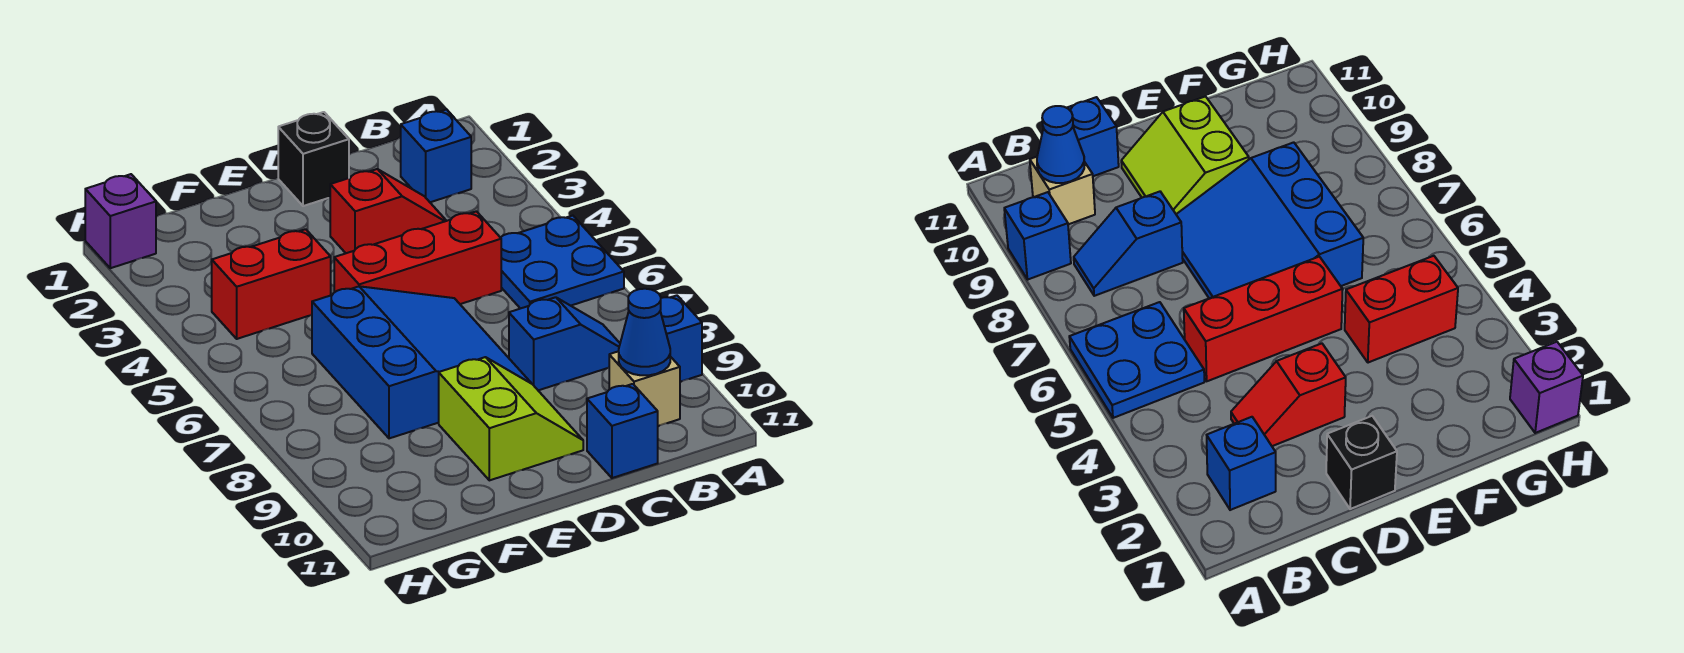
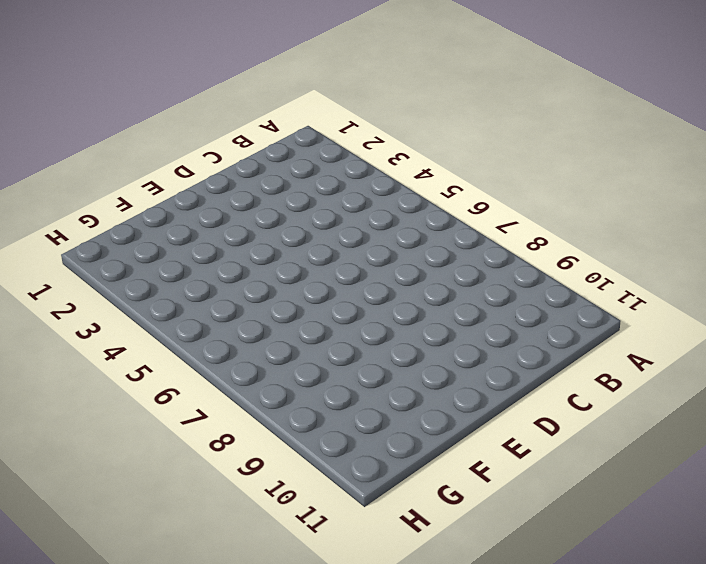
none -> blue plate A5:B6 level 1
none -> blue brick A9 level 1
none -> blue brick B2 level 1

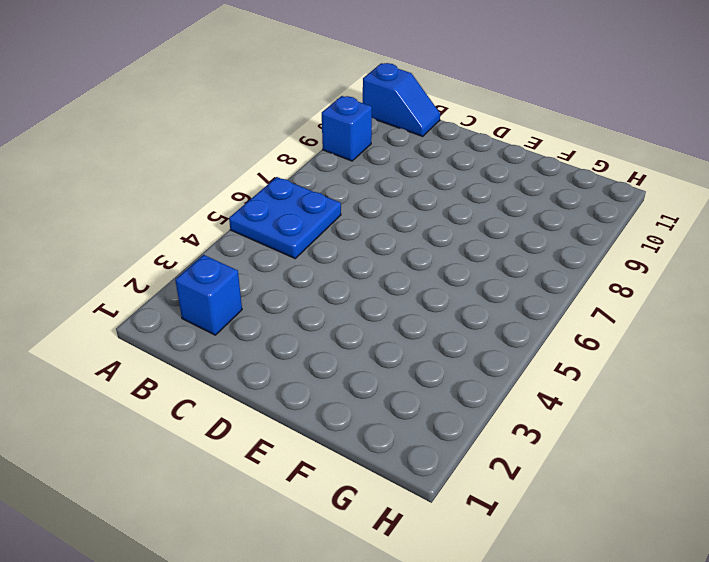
blue slope A11:B11 level 1 top A -> blue slope B8:C8 level 1 top C
none -> tan brick B10 level 1
none -> red slope C3:D3 level 1 top D
none -> red brick C5:E5 level 1

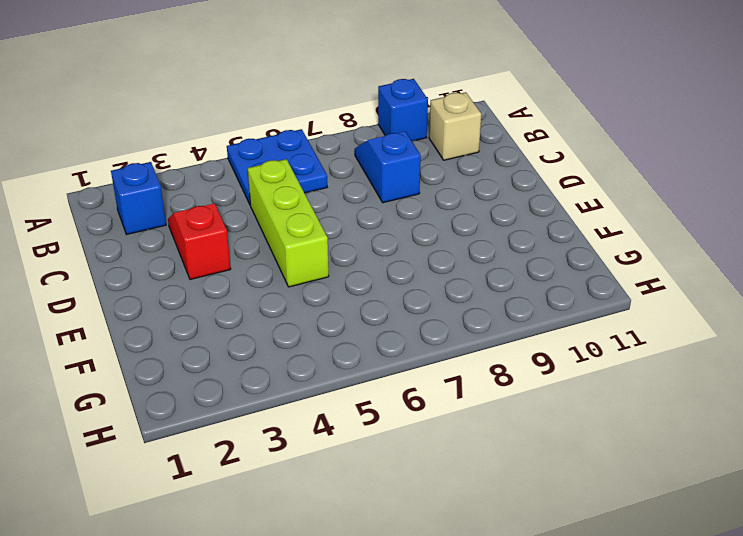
lime brick C5:E5 level 1 -> red brick C5:E5 level 1
none -> blue brick C11 level 1
none -> black brick D1 level 1
none -> blue slope D6:F8 level 1 top F

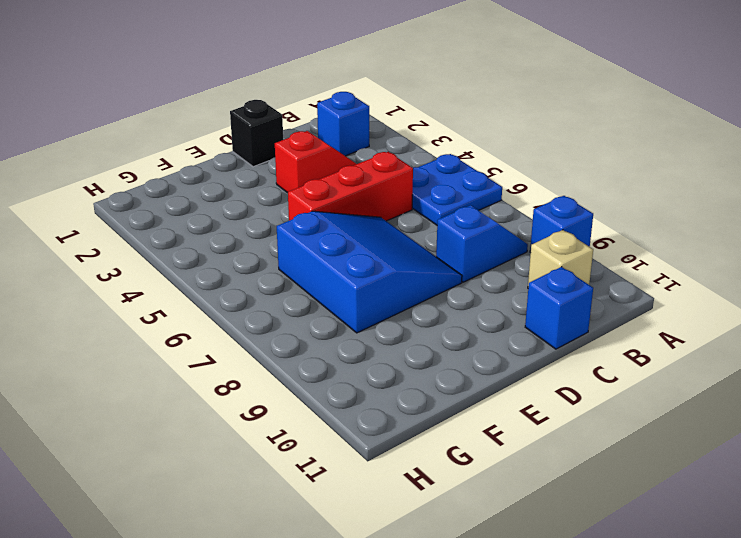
none -> lime slope D9:E10 level 1 top E
none -> red brick F4:G4 level 1
none -> purple brick H1 level 1

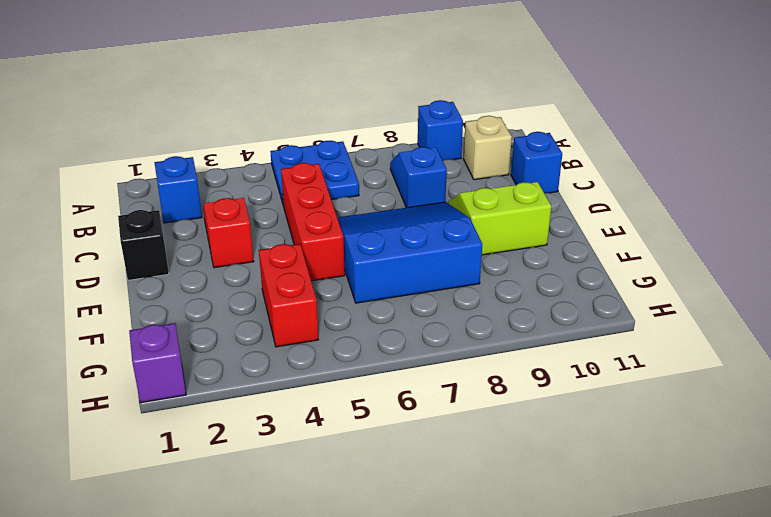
none -> blue cone B10 level 2

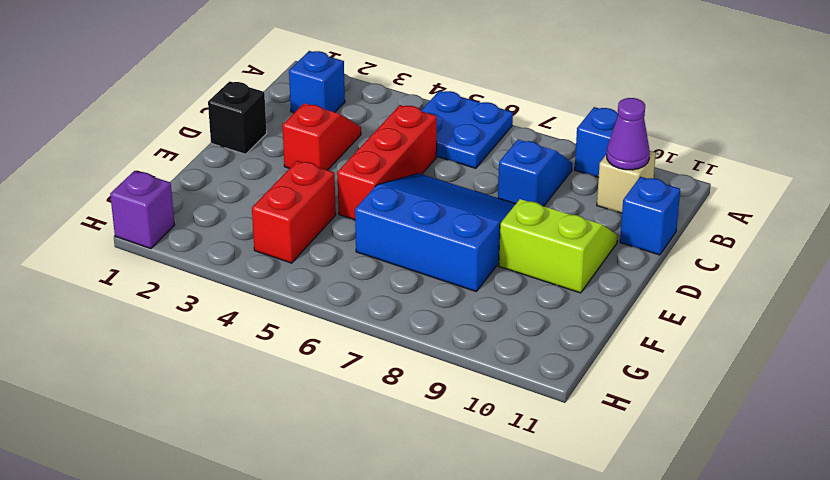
purple cone B10 level 2 -> blue cone B10 level 2

